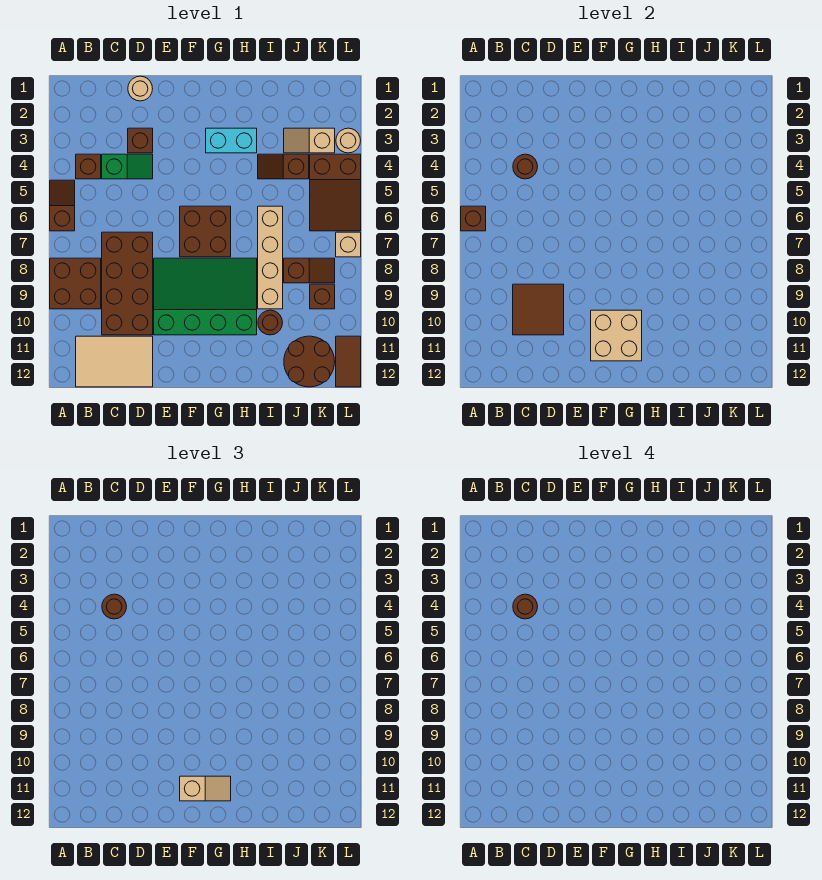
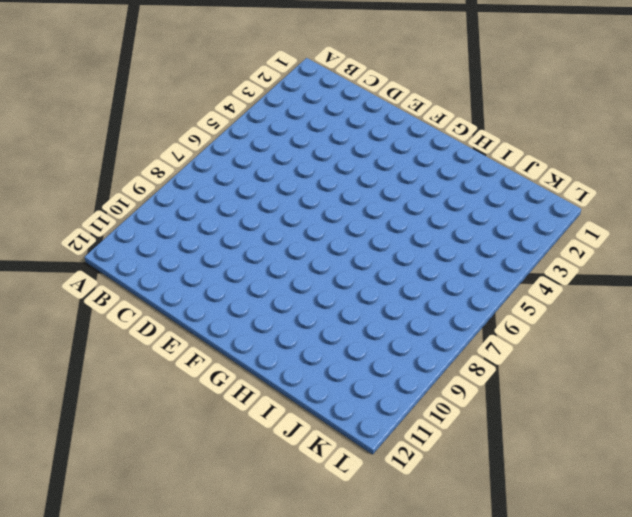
none -> brown slope A5:A6 level 1 top 6
none -> brown brick A8:B9 level 1
none -> brown brick B4 level 1

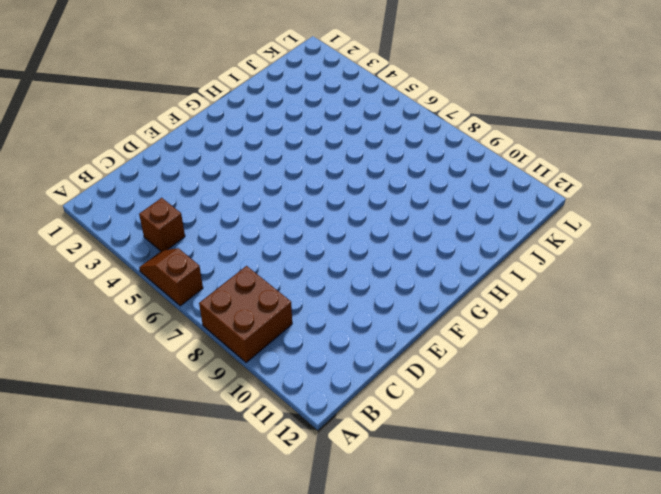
none -> tan tile B11:D12 level 1
none -> green slope C4:D4 level 1 top C
none -> brown brick C7:D10 level 1

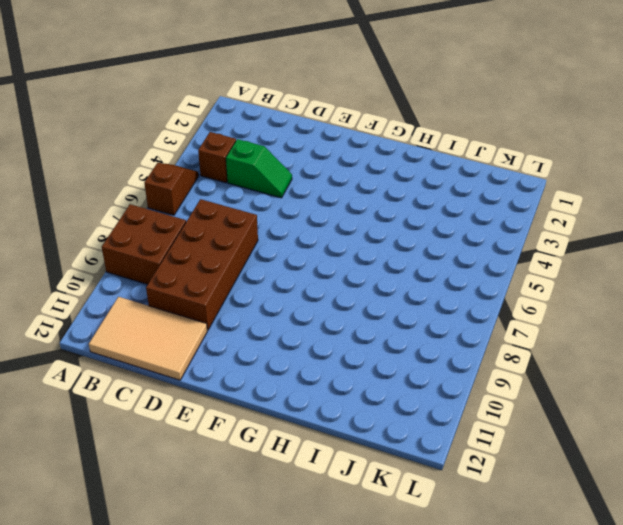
none -> tan round brick D1 level 1
none -> brown brick D3 level 1
none -> green slope E8:H10 level 1 top 10

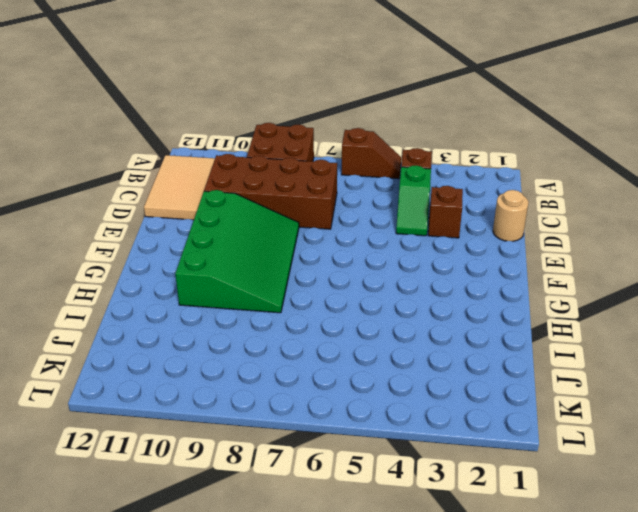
none -> brown brick F6:G7 level 1
none -> cyan brick G3:H3 level 1
none -> brown slope I4:J4 level 1 top J

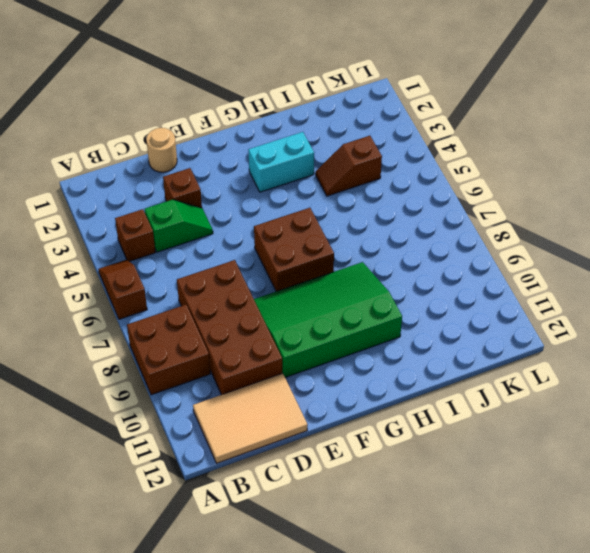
none -> tan brick I6:I9 level 1
none -> brown round brick I10 level 1
none -> tan slope J3:K3 level 1 top K

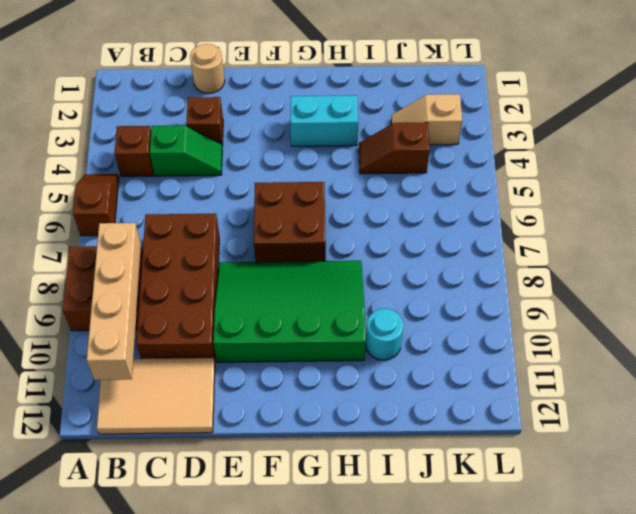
tan brick B8:B11 level 2 -> tan brick I6:I9 level 1
cyan round brick I10 level 1 -> brown round brick I10 level 1
none -> brown slope J8:K8 level 1 top J
none -> brown round brick J11:K12 level 1
none -> brown slope K4:L6 level 1 top 4

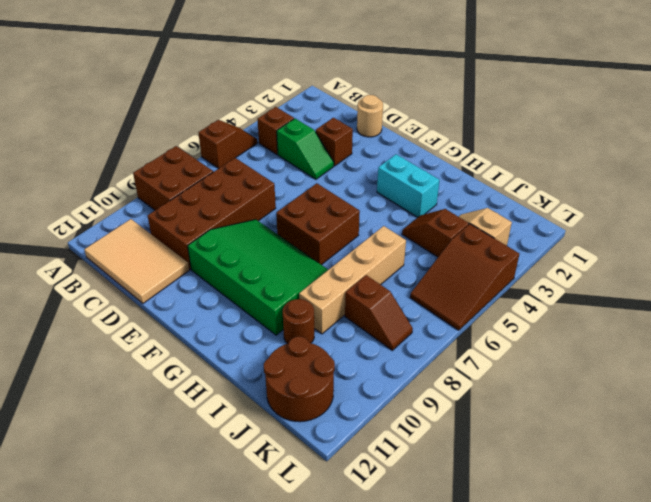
none -> brown brick K9 level 1
none -> tan round brick L3 level 1
none -> tan brick L7 level 1

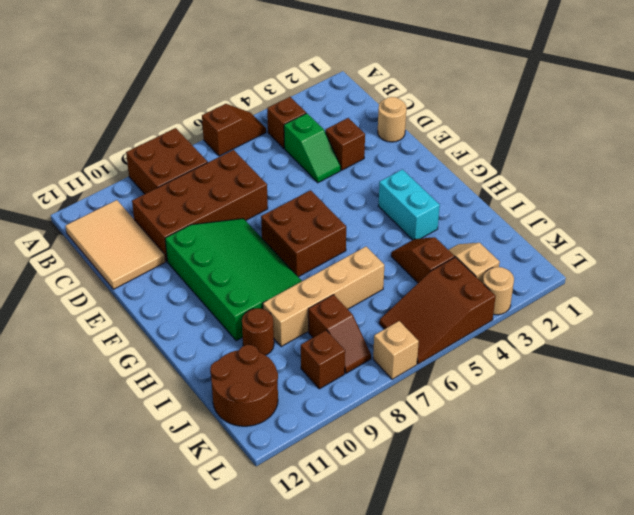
none -> brown tile L11:L12 level 1
none -> brown brick A6 level 2
none -> brown round brick C4 level 2

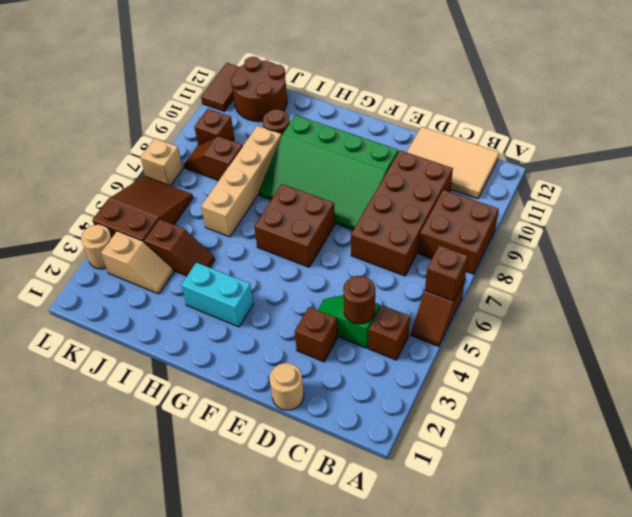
none -> brown tile C9:D10 level 2
none -> tan brick F10:G11 level 2
none -> brown round brick C4 level 3

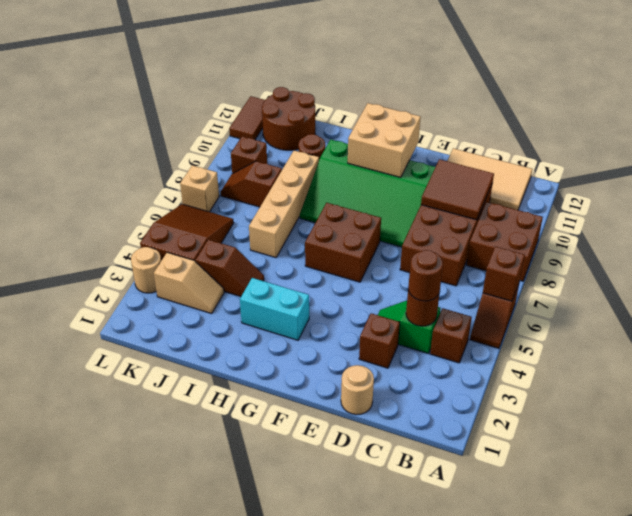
none -> tan slope F11:G11 level 3 top F
none -> brown round brick C4 level 4

